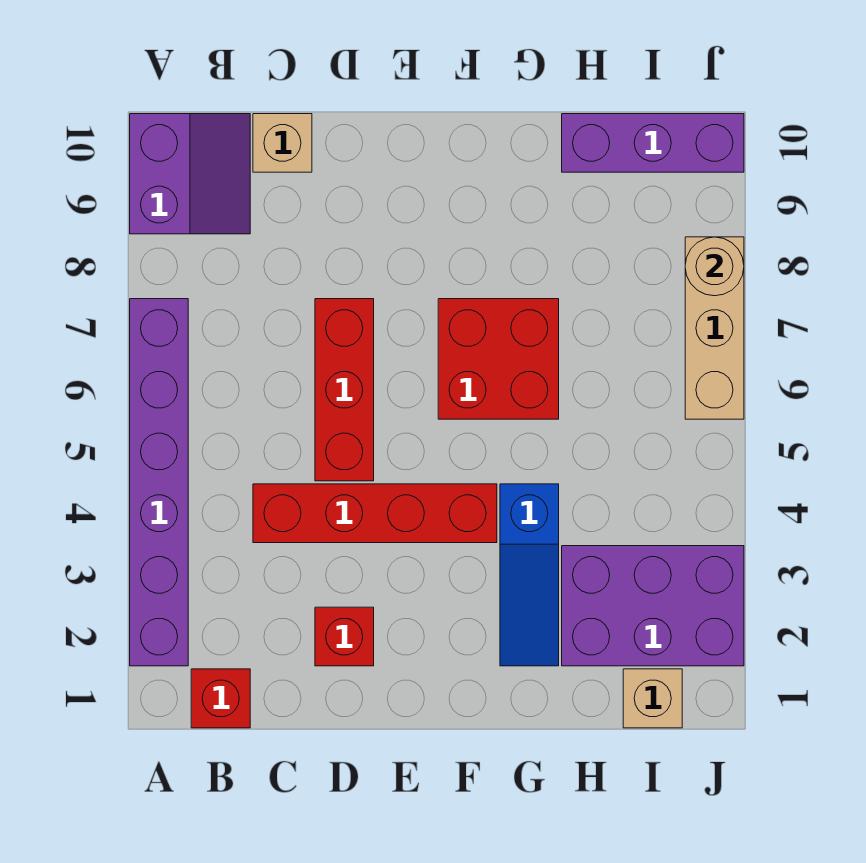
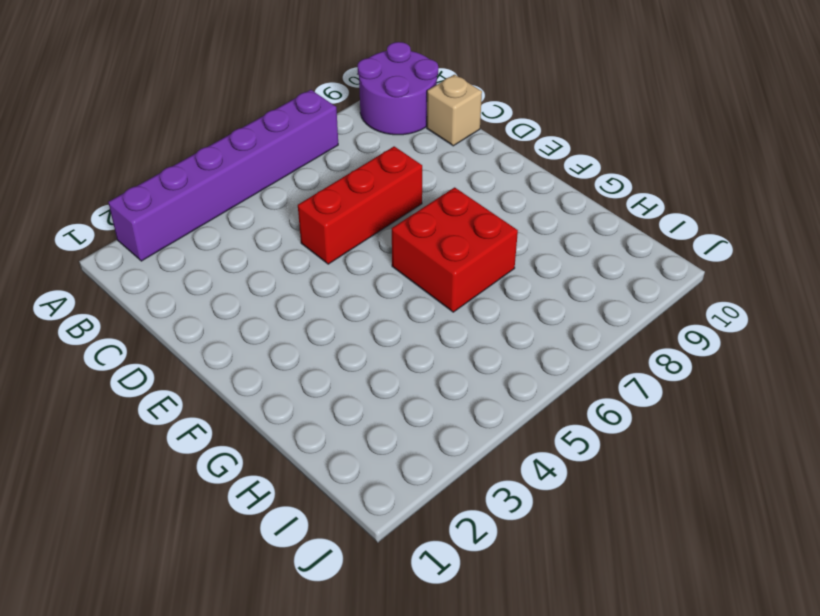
purple round brick A9:B10 level 1 -> purple slope A9:B10 level 1 top A
none -> red brick B1 level 1
none -> red brick C4:F4 level 1
none -> red brick D2 level 1

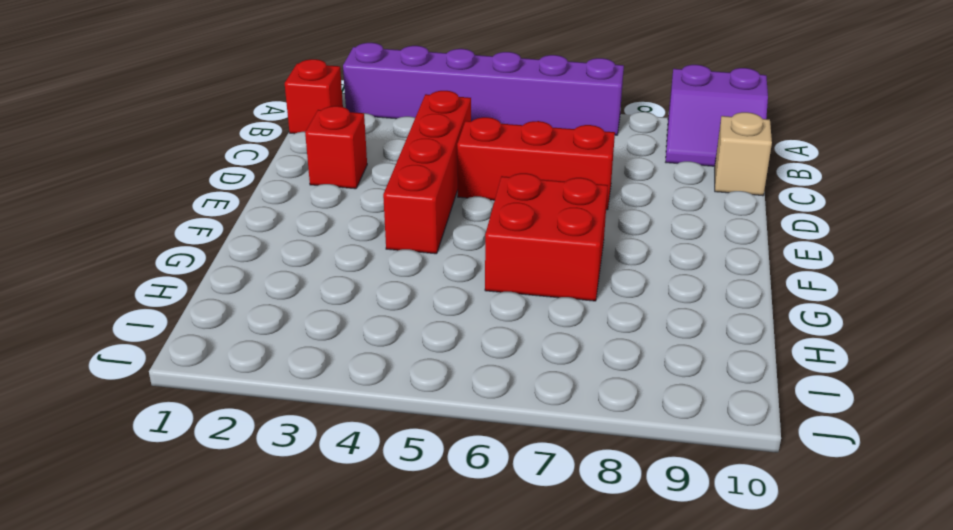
none -> blue slope G2:G4 level 1 top 4
none -> purple brick H2:J3 level 1
none -> purple brick H10:J10 level 1

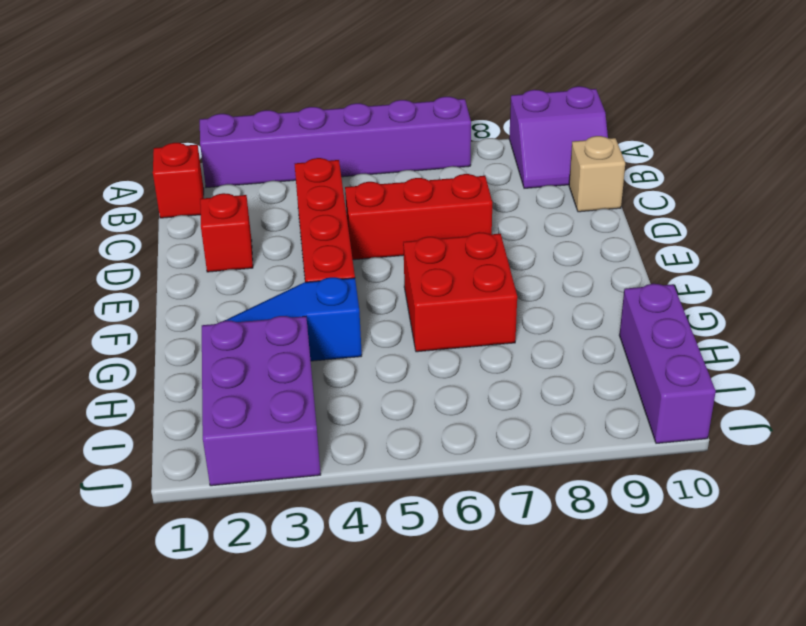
none -> tan brick I1 level 1
none -> tan brick J6:J8 level 1
none -> tan round brick J8 level 2

